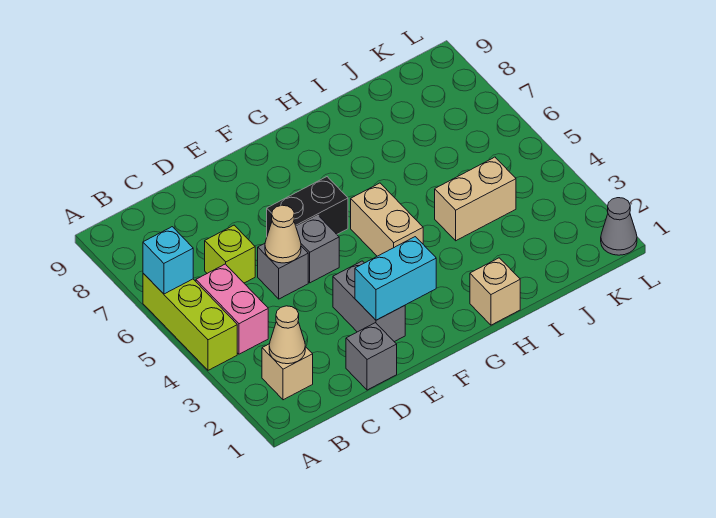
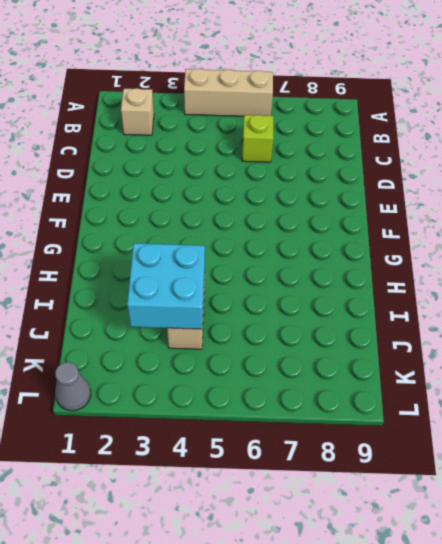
tan brick A4:A6 level 1 -> lime brick A4:A6 level 1
cyan brick I3:J4 level 2 -> none
none -> pink brick B4:B5 level 1
none -> grey brick D1 level 1
none -> grey brick D5 level 1

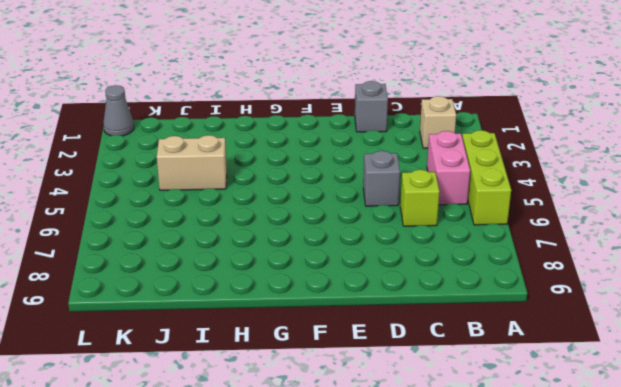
none -> grey brick E2:E3 level 1
none -> grey brick E5 level 1
none -> black brick E6:F6 level 1

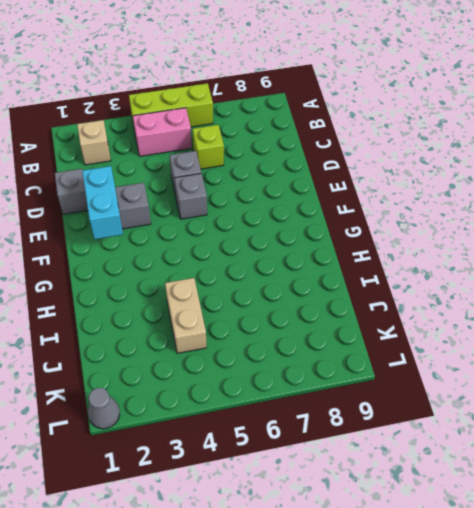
none -> black brick E6:F6 level 1
none -> tan brick G4:G5 level 1
none -> tan brick H1 level 1

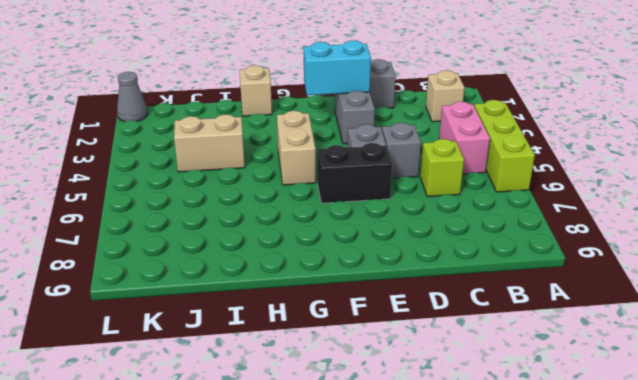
none -> cyan brick A6 level 2
none -> tan cone B2 level 2
none -> tan cone D5 level 2

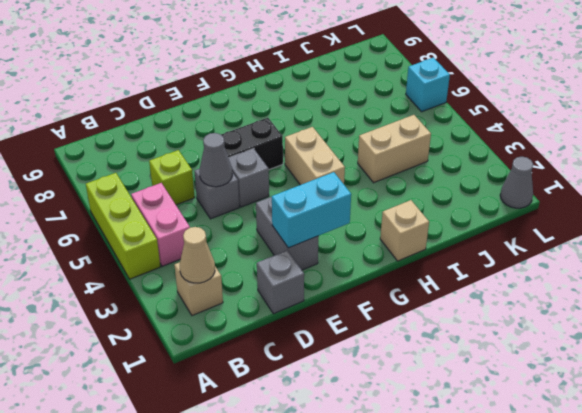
grey cone D5 level 2 -> tan cone D5 level 2
cyan brick L6 level 1 -> cyan brick A6 level 2

